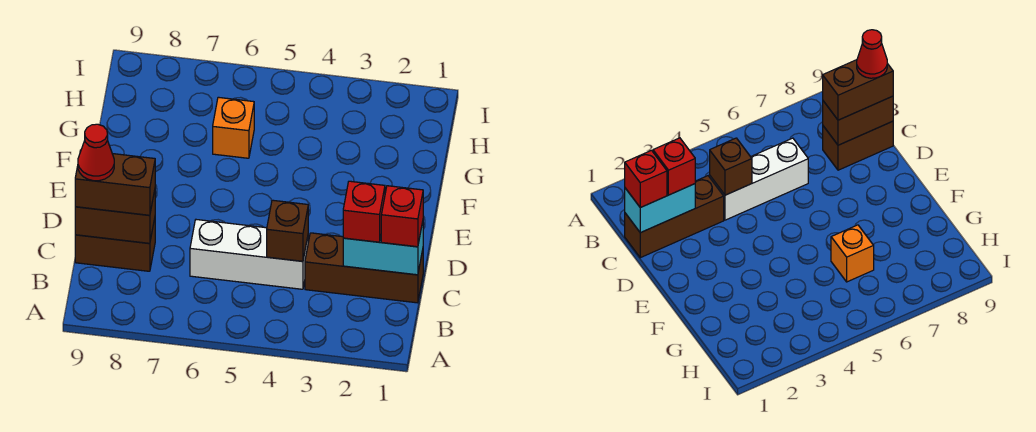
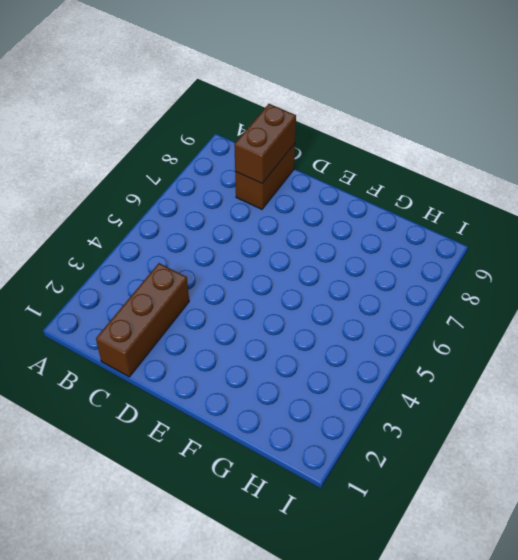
none -> white brick C4:C6 level 1
none -> orange brick G6 level 1

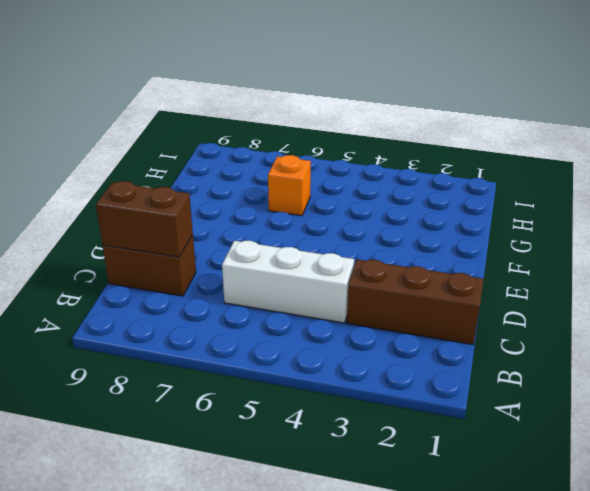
none -> cyan brick C1:C2 level 2
none -> brown brick C4 level 2

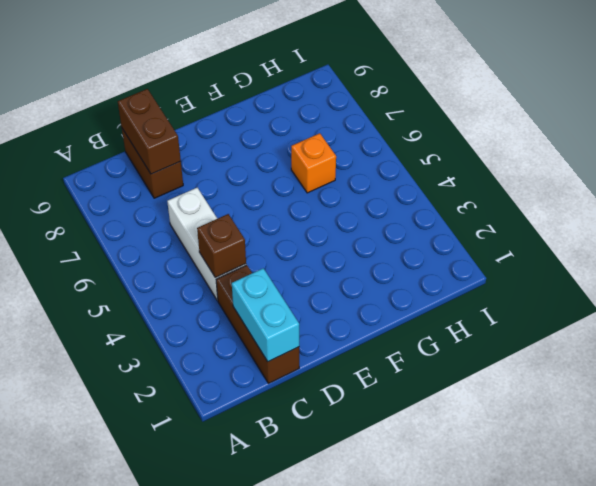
none -> red brick C1 level 3
none -> red brick C2 level 3

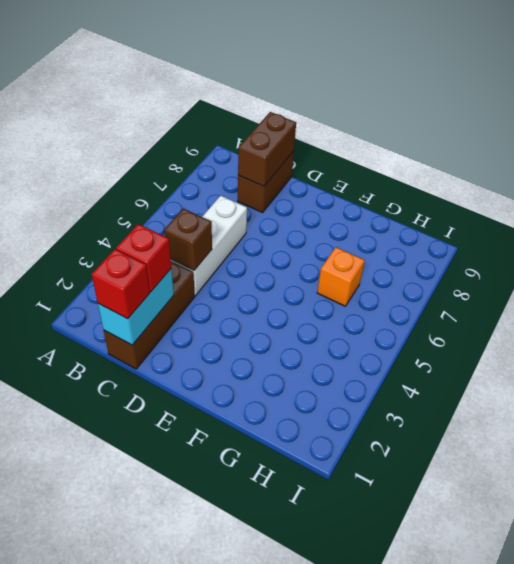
none -> brown brick C8:C9 level 3
none -> red cone C9 level 4

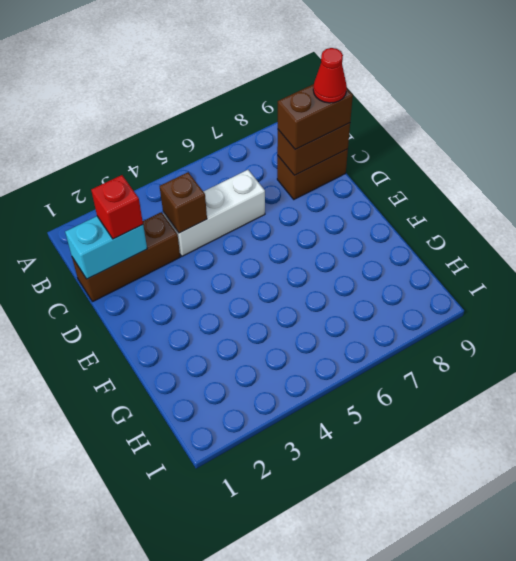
none -> orange brick G6 level 1
none -> red brick C1 level 3

